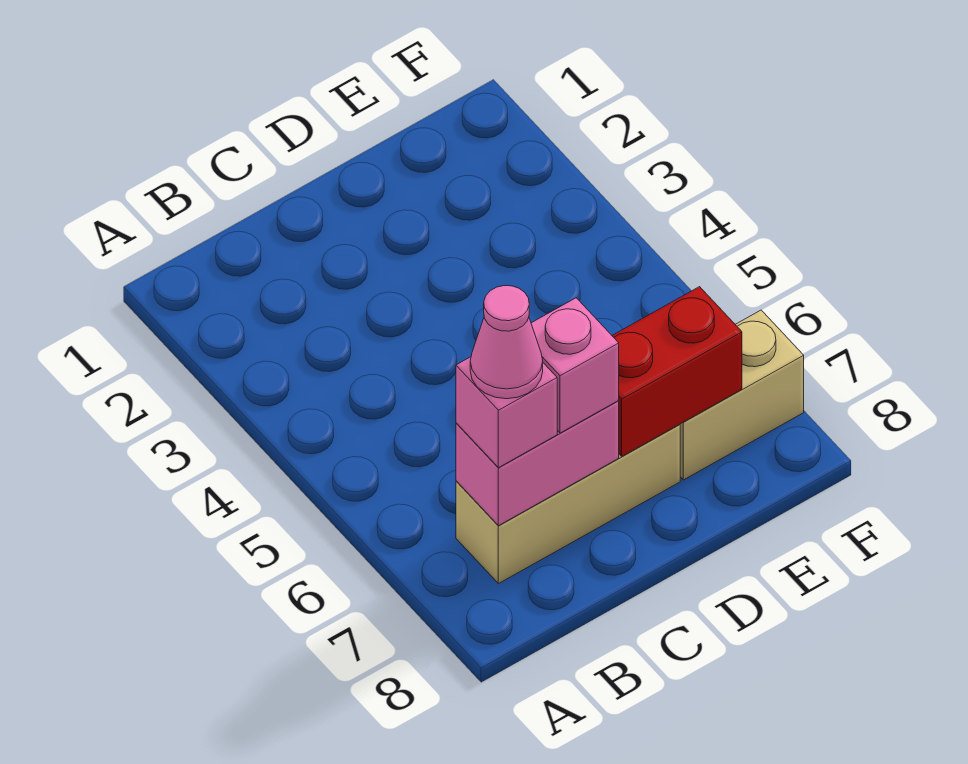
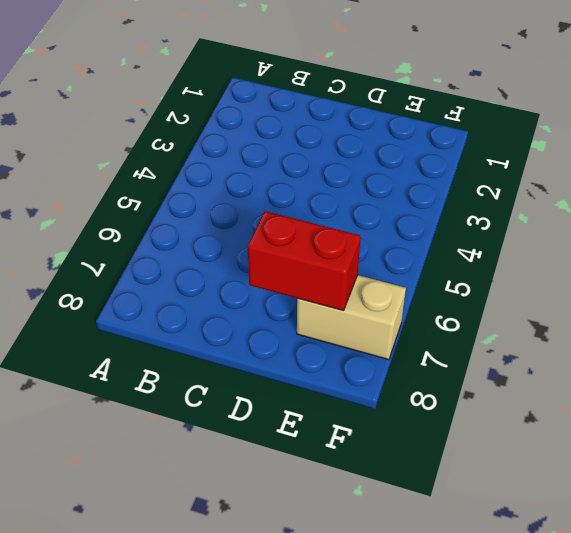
none -> tan brick B7:D7 level 1
none -> pink brick B7:C7 level 2

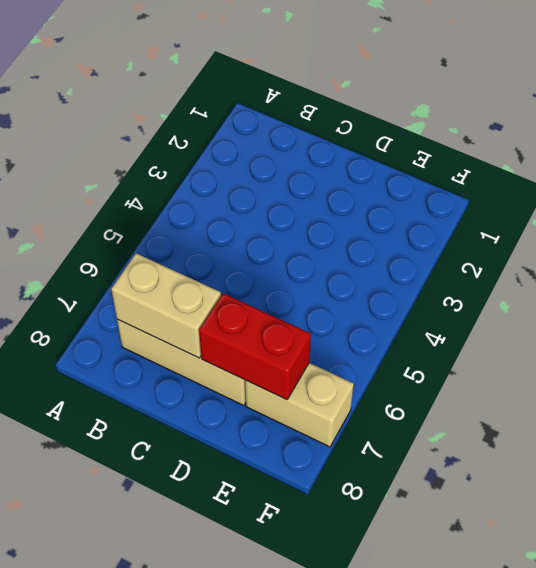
tan brick B7:C7 level 2 -> pink brick B7:C7 level 2
none -> pink brick B7 level 3
none -> pink brick C7 level 3

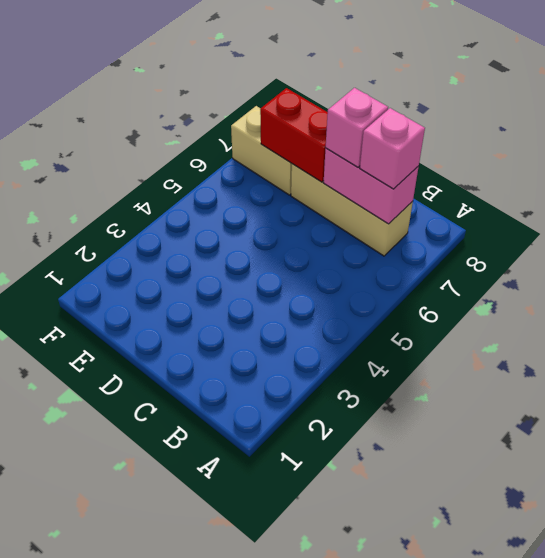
none -> pink cone B7 level 4

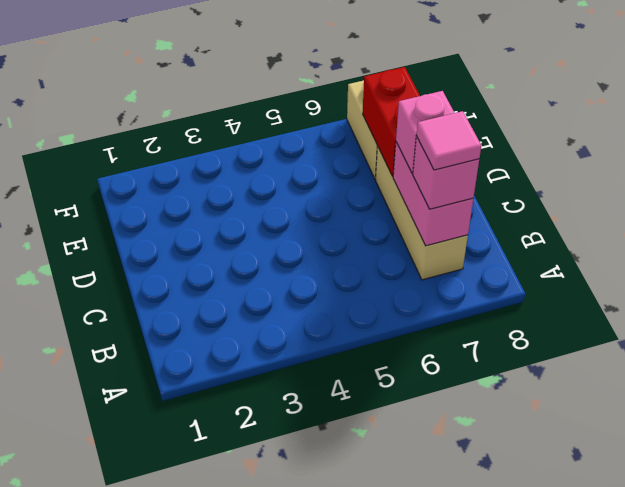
pink tile B7 level 4 -> pink cone B7 level 4

